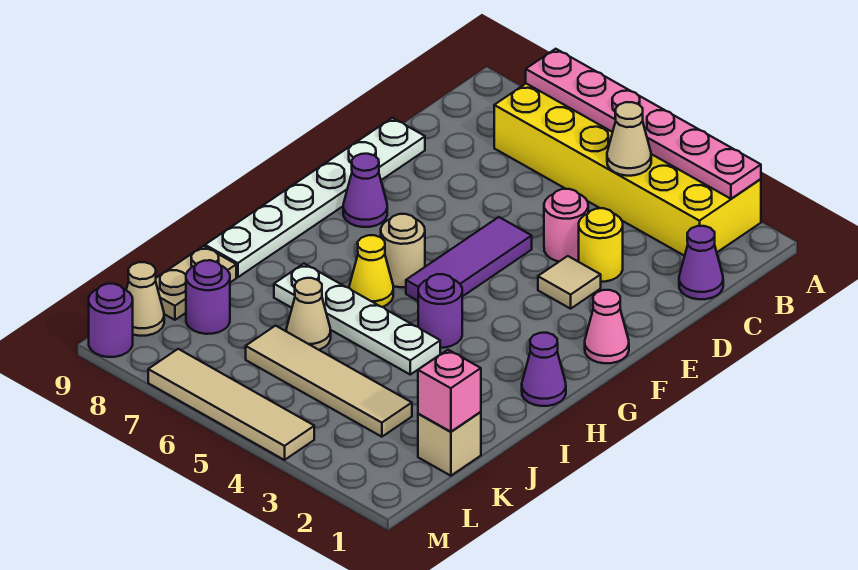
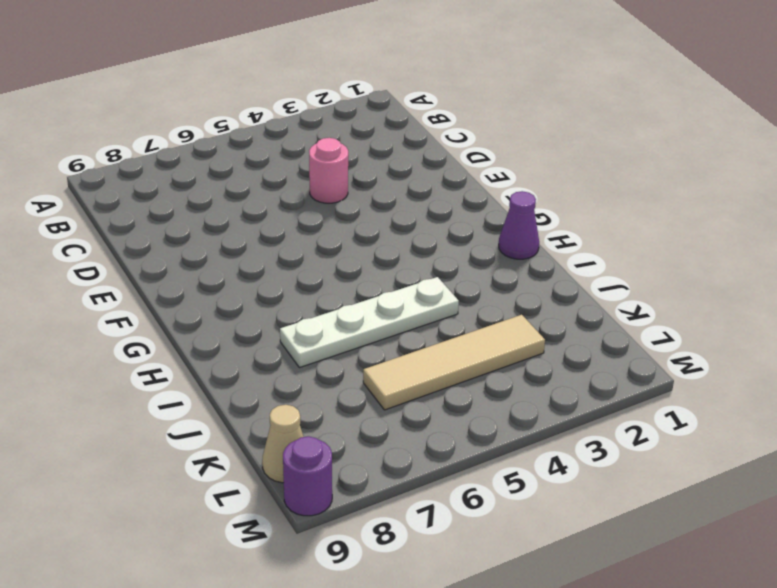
none -> yellow brick A2:B7 level 1
none -> purple cone C1 level 1
none -> yellow round brick D3 level 1

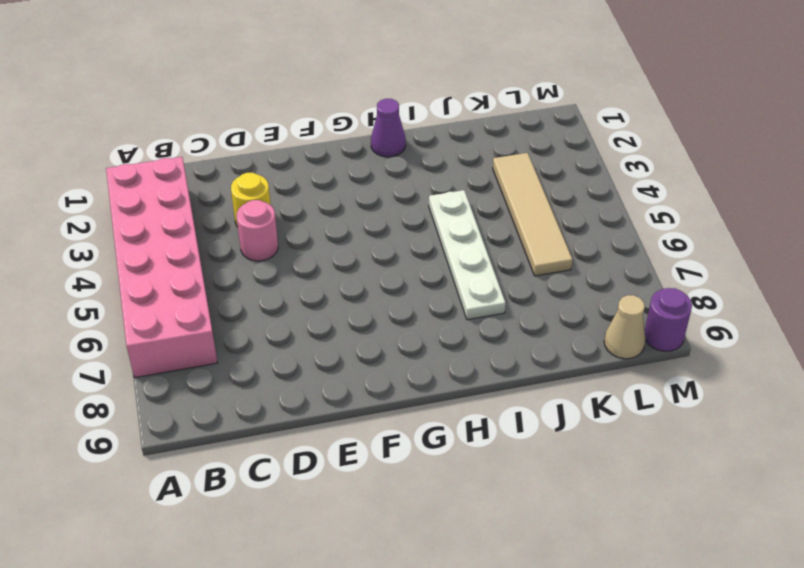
pink brick A2:B7 level 1 -> yellow brick A2:B7 level 1
none -> purple cone C1 level 1
none -> white plate D9:I9 level 1
none -> tan tile E3 level 1

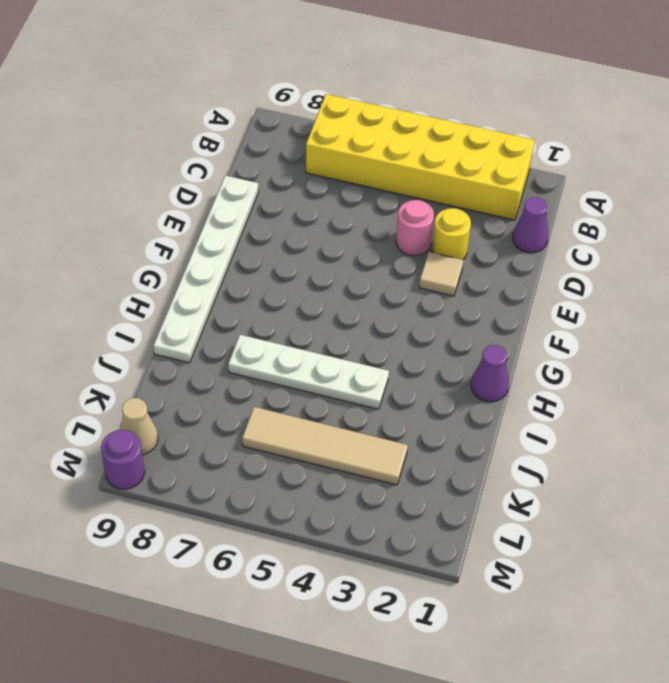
none -> purple tile E5:G5 level 1
none -> pink cone F1 level 1
none -> purple cone F8 level 1

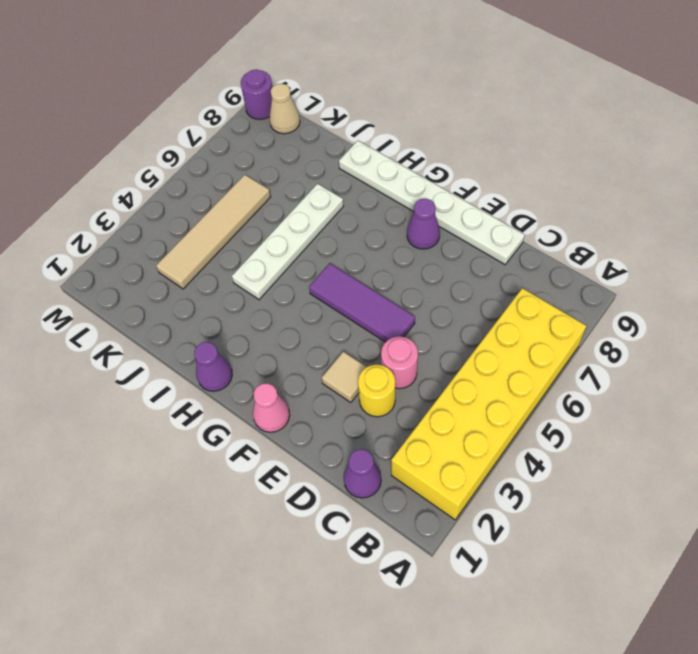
none -> tan round brick G6 level 1
none -> purple round brick H4 level 1
none -> yellow cone H6 level 1

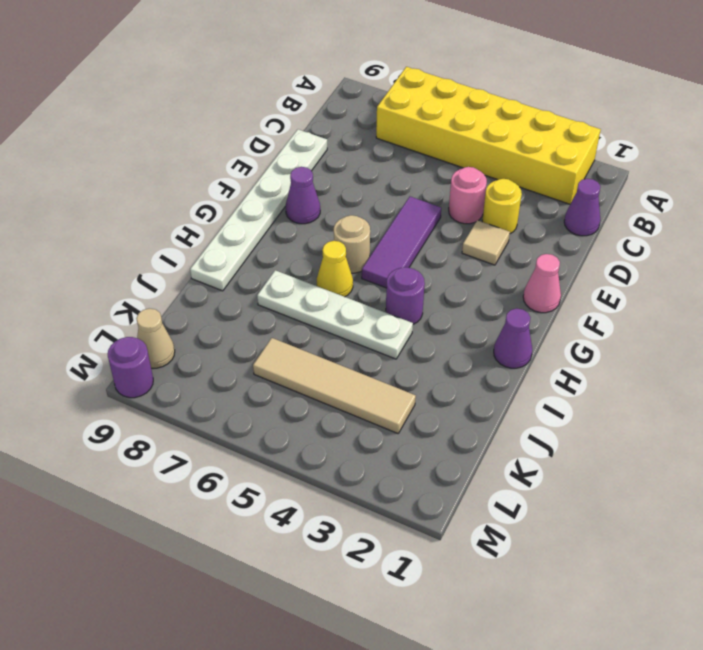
none -> tan cone J6 level 1
none -> tan plate J9:K9 level 1
none -> tan brick K1 level 1

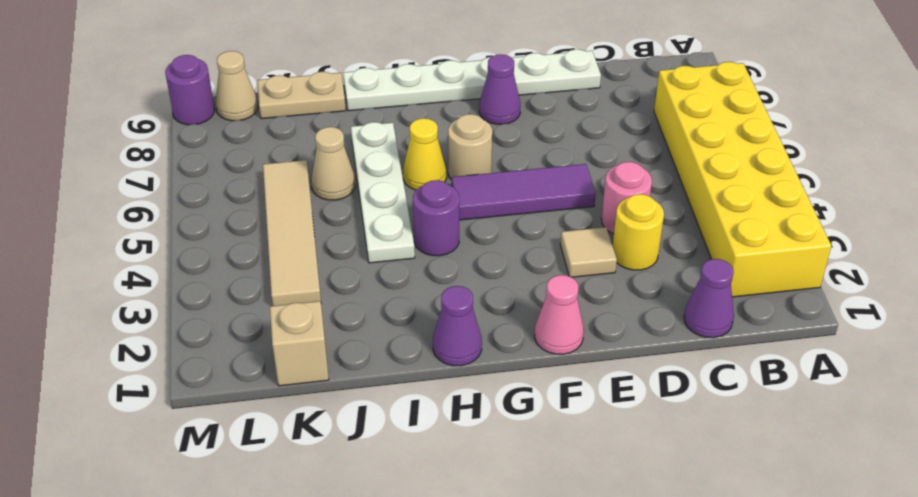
none -> purple round brick K8 level 1
none -> tan tile M4:M7 level 1
none -> pink plate A2:A7 level 2

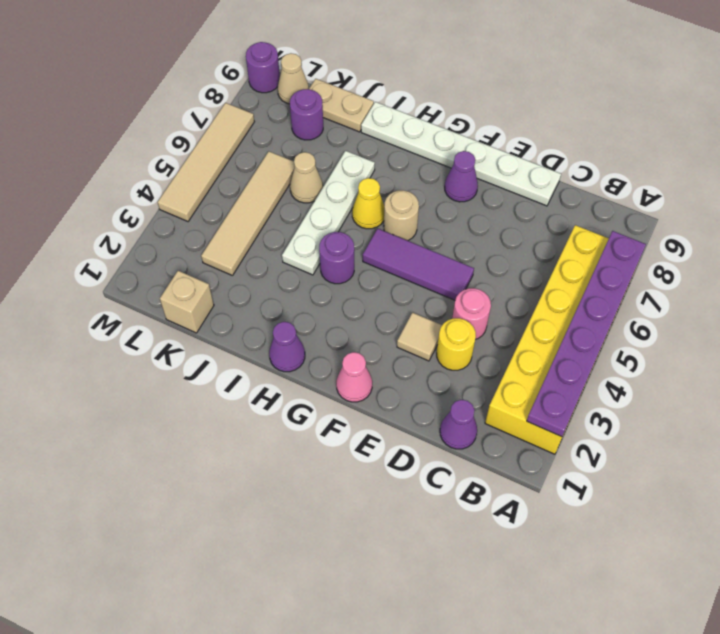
purple plate A2:A7 level 2 -> pink plate A2:A7 level 2
none -> tan cone B4 level 2
none -> pink brick K1 level 2

